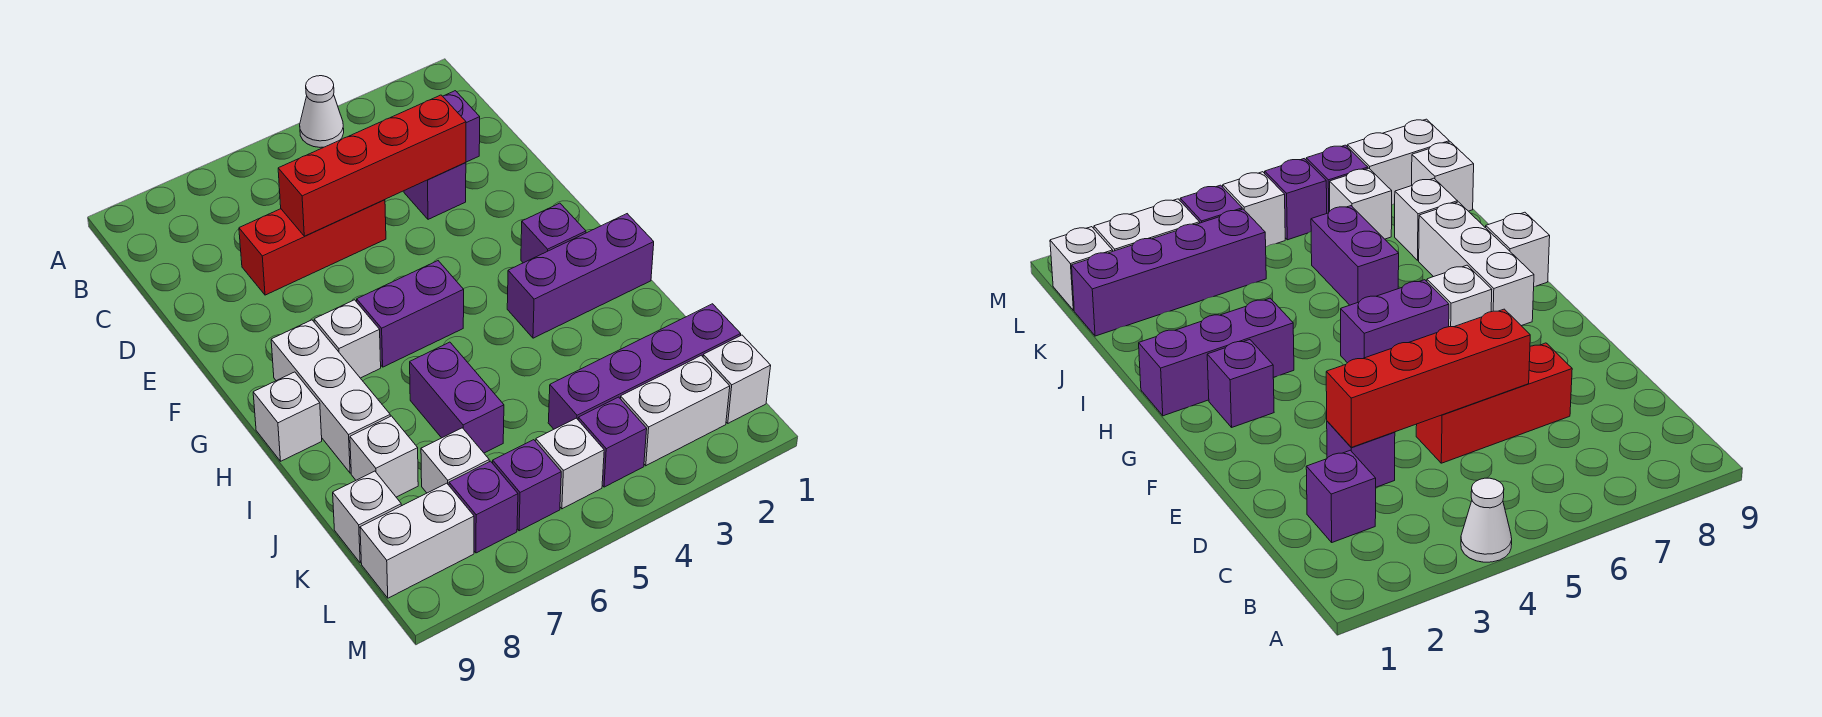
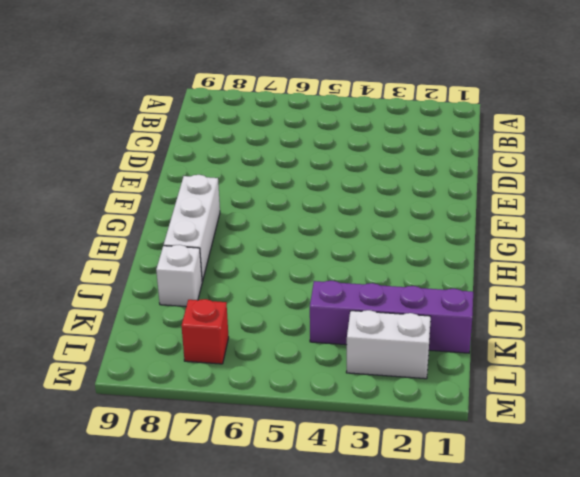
red brick L7 level 1 -> purple brick L7 level 1
none -> white cone A4 level 1
none -> purple brick C2 level 1
none -> purple brick D3 level 1

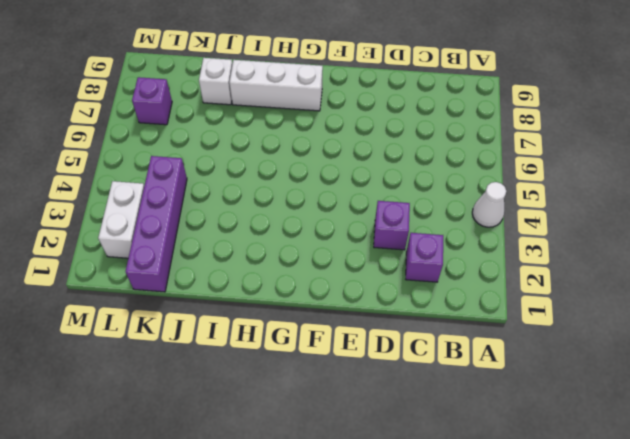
none -> red brick D5:D7 level 1
none -> purple brick G2 level 1
none -> purple brick G5:G6 level 1

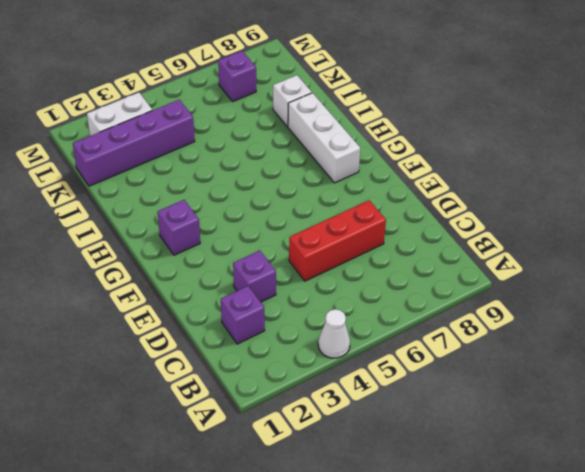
none -> purple brick G5:G6 level 1
none -> white brick G7 level 1
none -> purple brick H1:H3 level 1

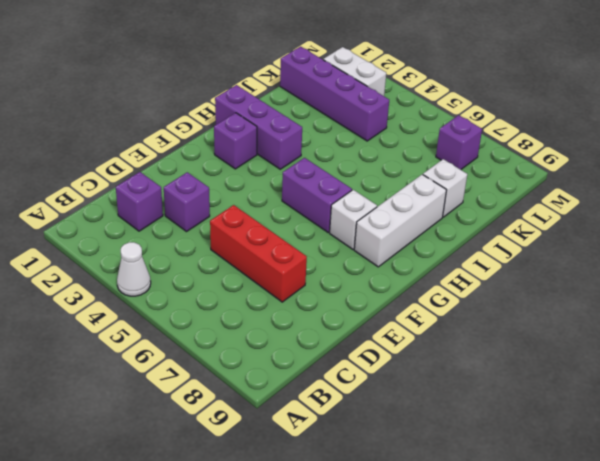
none -> white brick H9 level 1
none -> purple brick I6:J6 level 1
none -> white brick K7 level 1

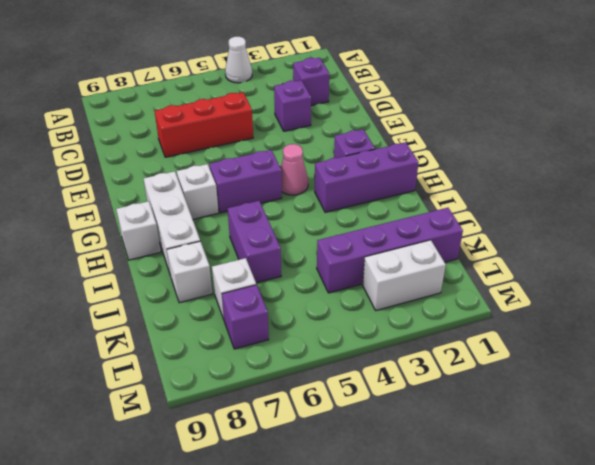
pink cone G4 level 1 -> none
none -> white brick K9 level 1
none -> white brick L1 level 1
none -> purple brick L4 level 1

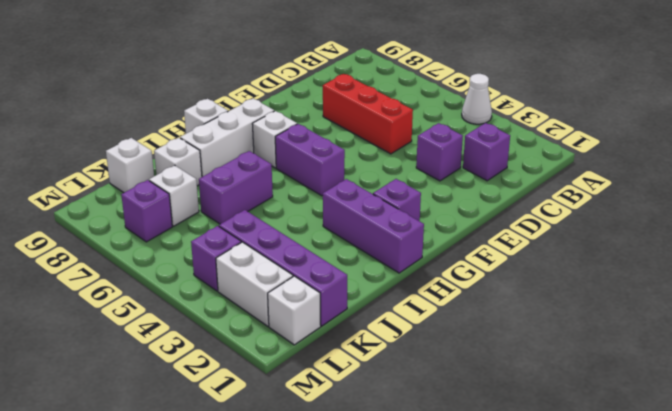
none -> white brick L5 level 1
none -> purple brick L6 level 1
none -> white brick L8:L9 level 1

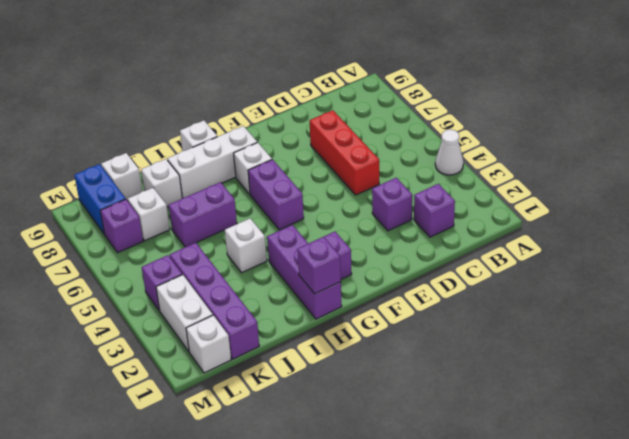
purple brick H1 level 2 -> purple brick L6 level 1
white brick I4 level 1 -> white brick L5 level 1
blue brick L8:L9 level 1 -> white brick L8:L9 level 1
none -> red brick D3:D6 level 2

